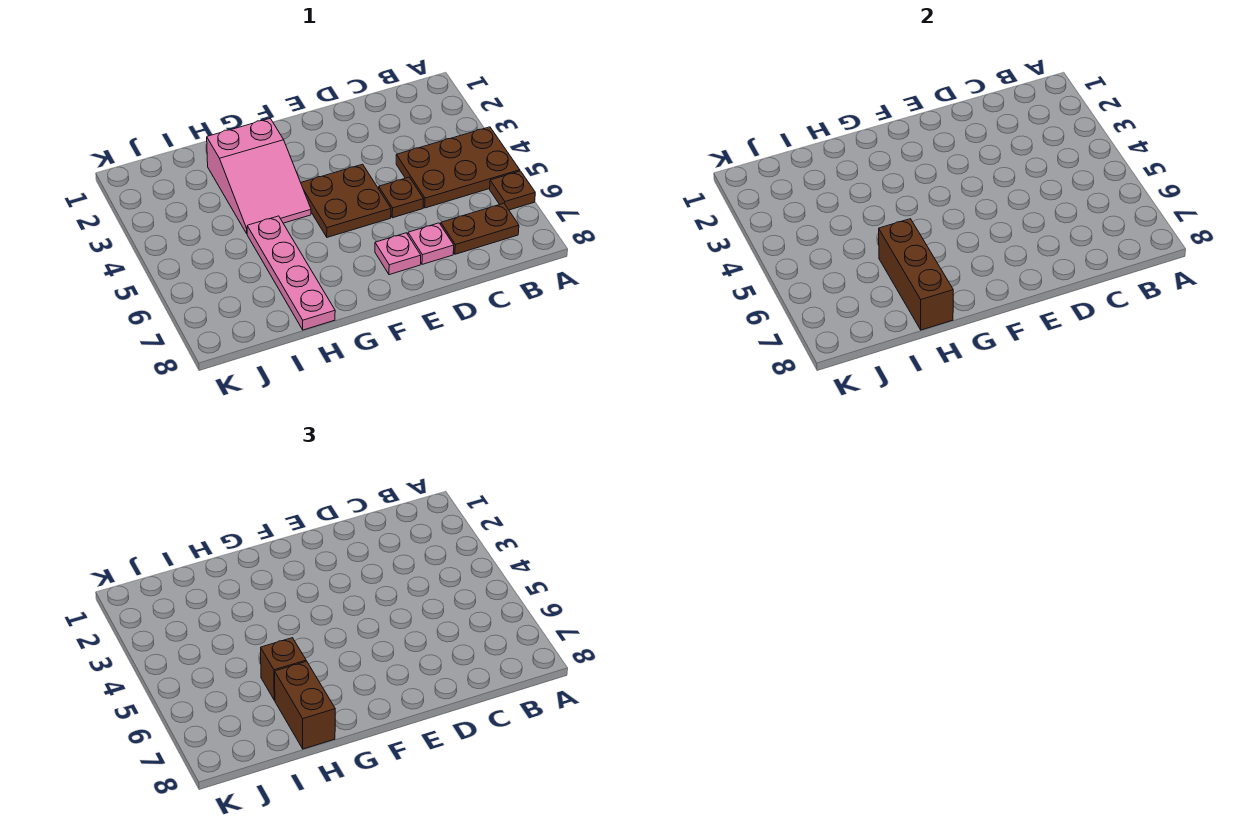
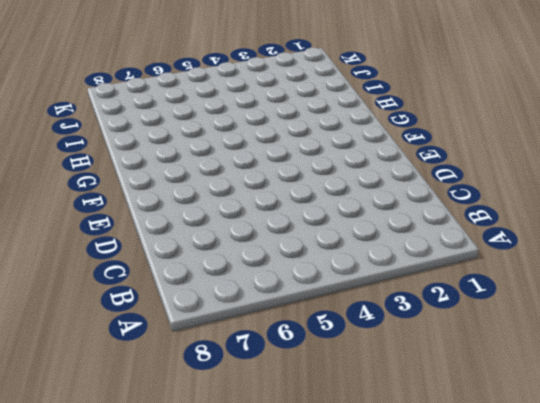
none -> brown plate A4:C5 level 1
none -> brown plate A6 level 1
none -> brown plate B7:C7 level 1

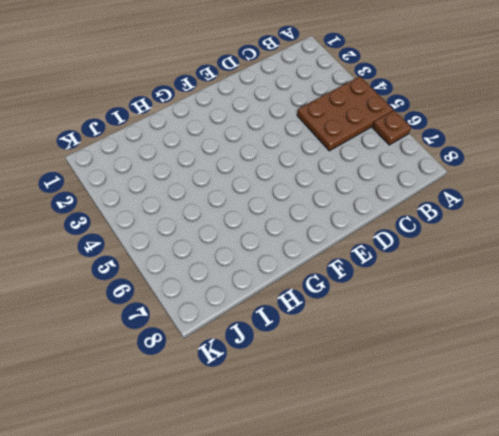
none -> brown plate B7:C7 level 1
none -> brown plate D5 level 1
none -> pink plate D7 level 1

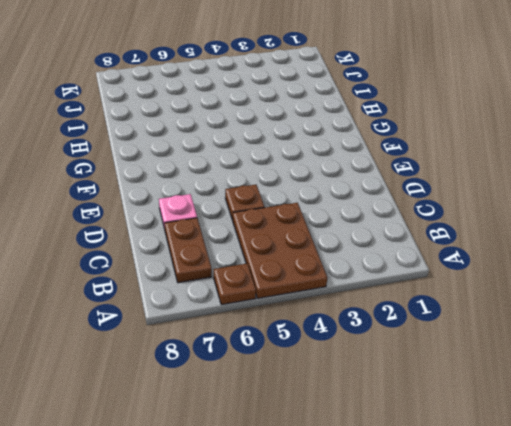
none -> brown plate E4:F5 level 1
none -> pink plate E7 level 1
none -> pink slope G2:H4 level 1 top 2

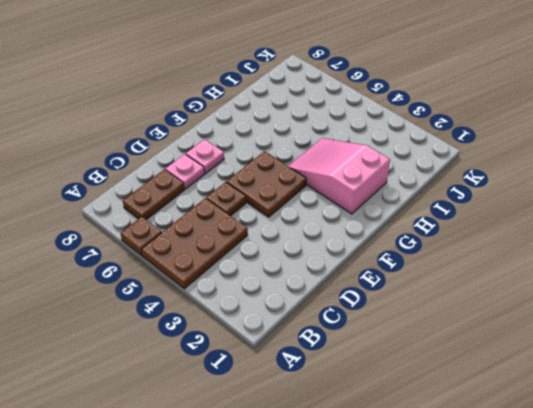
none -> pink plate H5:H8 level 1
none -> brown brick H6:H8 level 2
none -> brown brick H6 level 3

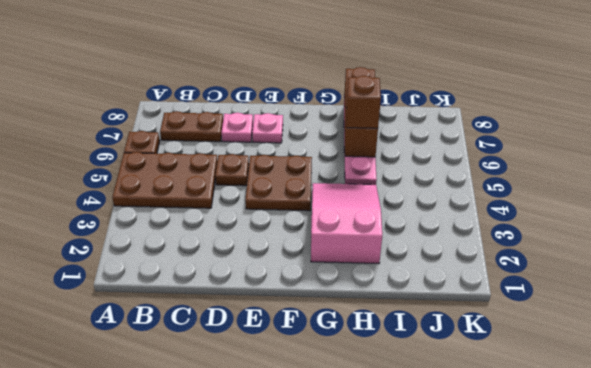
none -> brown brick H7:H8 level 3

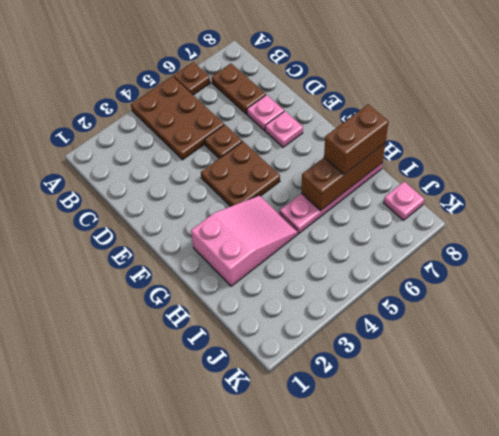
pink plate J8 level 1 -> none
none -> brown brick H6 level 3

